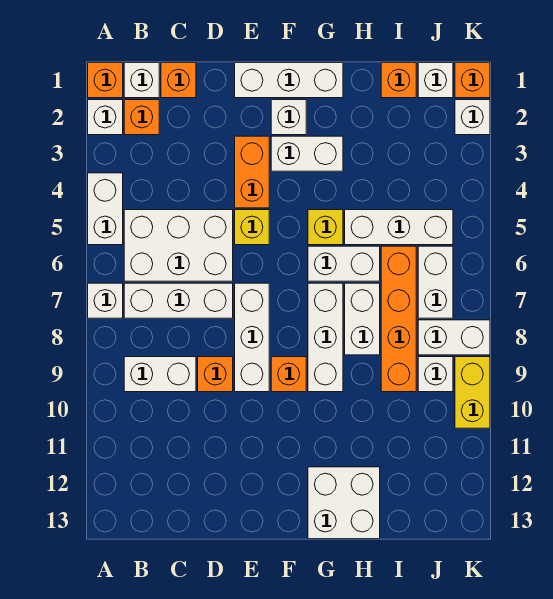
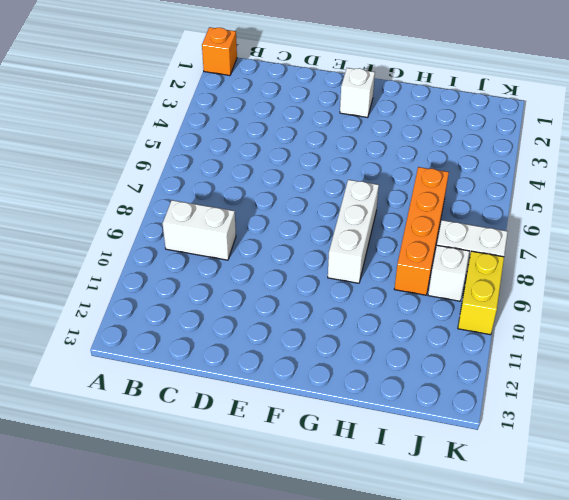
none -> white brick A2 level 1
none -> white brick A4:A5 level 1
none -> white brick A7 level 1
none -> white brick B1 level 1

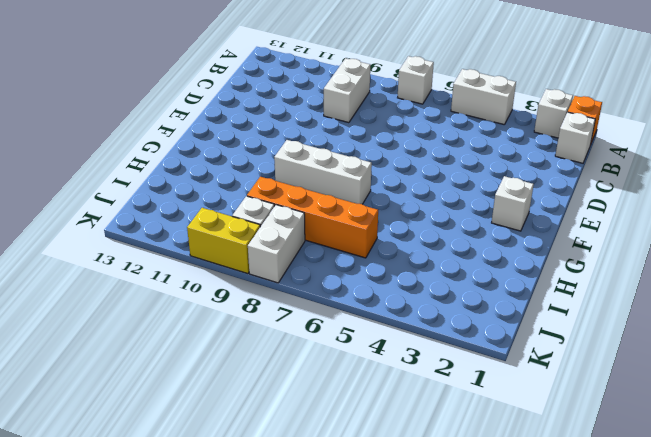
none -> orange brick B2 level 1
none -> white brick B5:D6 level 1
none -> white brick B7:D7 level 1
none -> orange brick C1 level 1

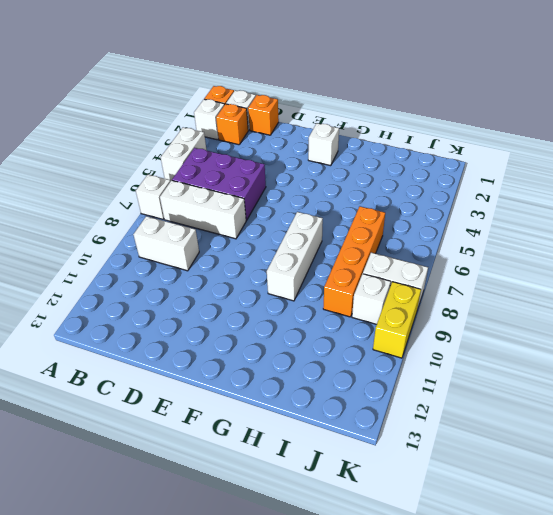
purple brick B5:D6 level 1 -> white brick B5:D6 level 1
none -> orange brick D9 level 1
none -> white brick E1:G1 level 1
none -> orange brick E3:E4 level 1
none -> yellow brick E5 level 1

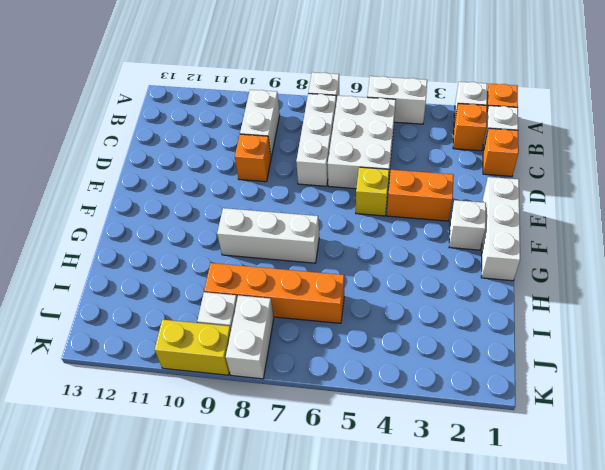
none -> white brick E7:E9 level 1
none -> white brick F3:G3 level 1
none -> orange brick F9 level 1
none -> yellow brick G5 level 1

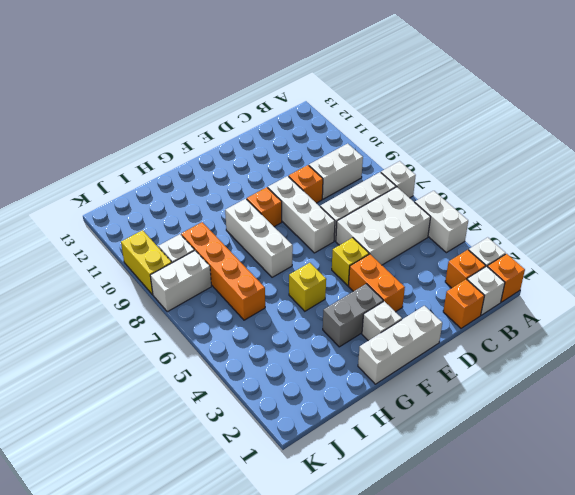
grey brick F3:G3 level 1 -> white brick F3:G3 level 1
none -> white brick G6:H6 level 1
none -> white brick G12:H13 level 1
none -> white brick H5:J5 level 1
none -> white brick H7:H8 level 1

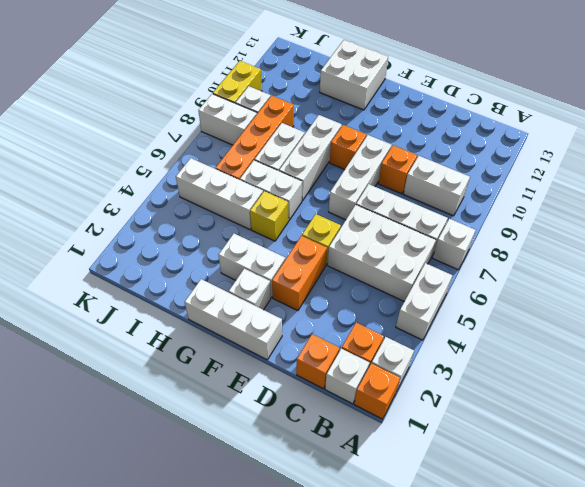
none -> orange brick I1 level 1
none -> white brick J1 level 1
none -> white brick J6:J7 level 1
none -> orange brick K1 level 1

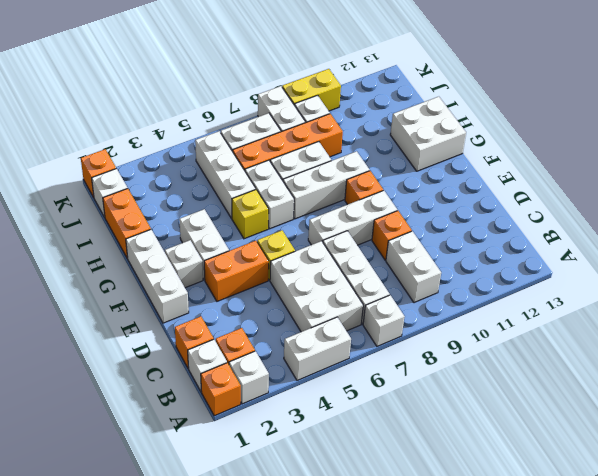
orange brick H1:I1 level 1 -> orange brick I1 level 1
none -> white brick K2 level 1

